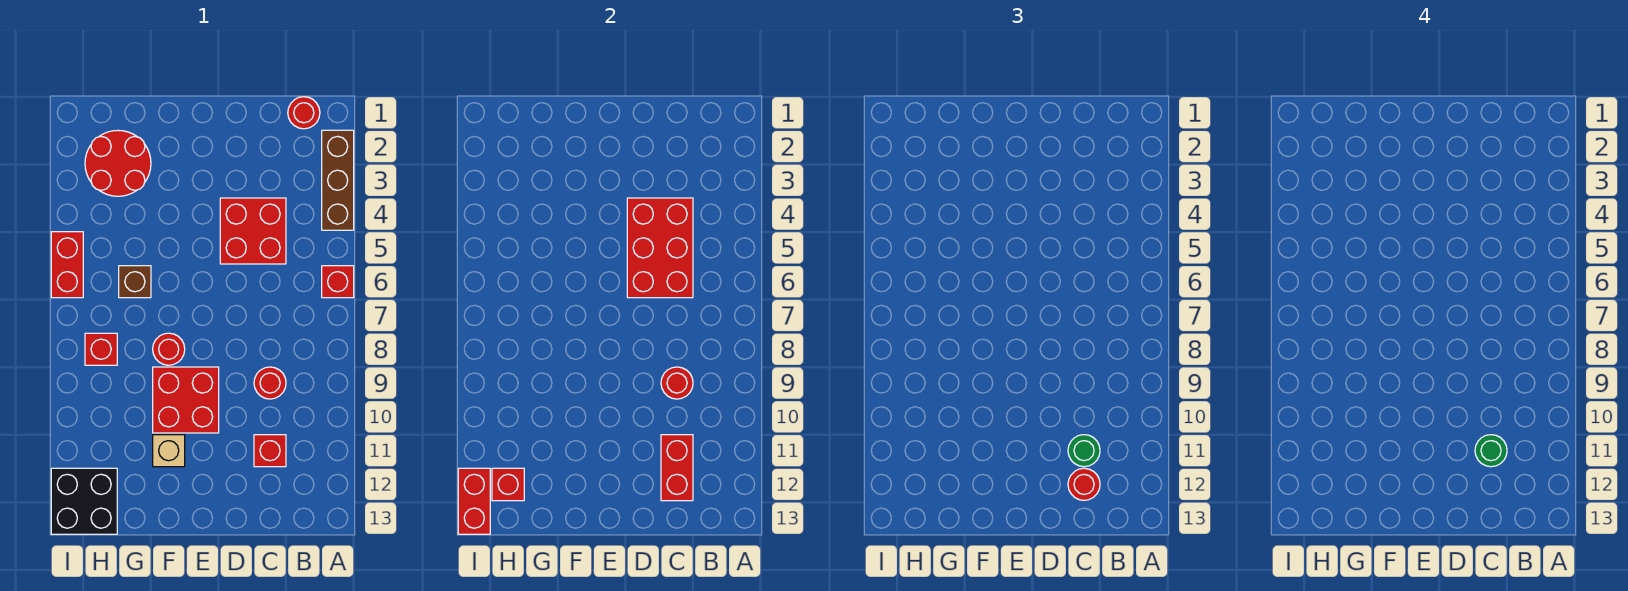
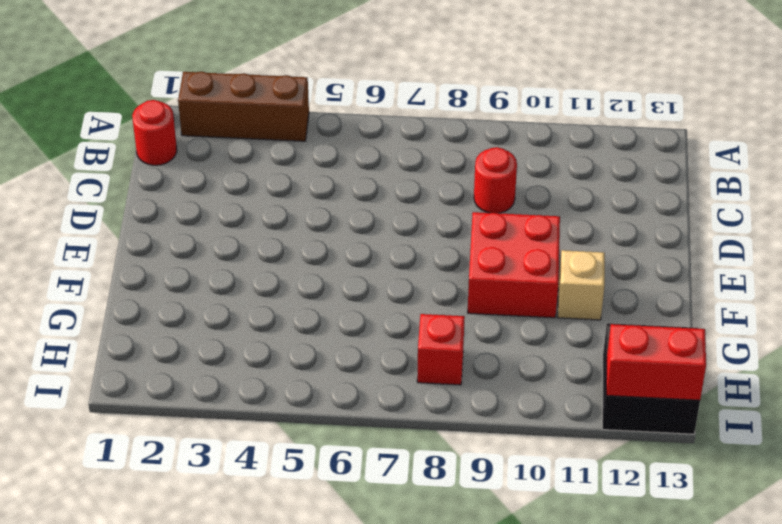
none -> red brick A6 level 1
none -> red brick C4:D5 level 1
none -> red brick C11 level 1

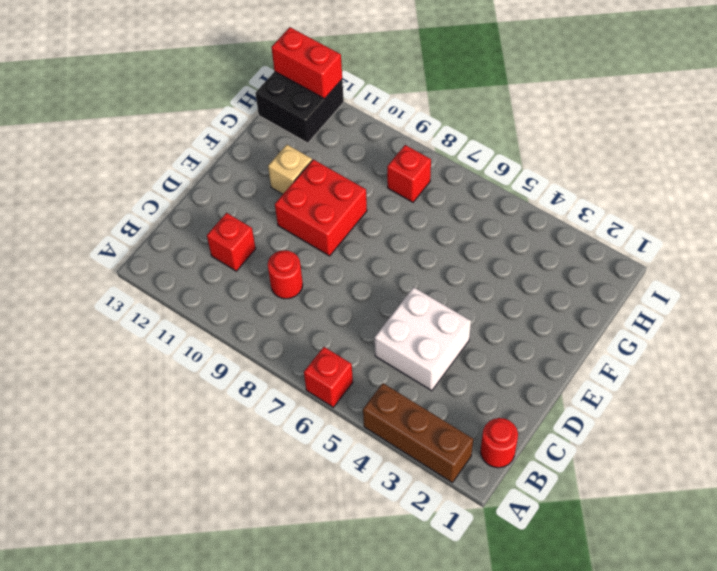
white brick C4:D5 level 1 -> red brick C4:D5 level 1
none -> red round brick F8 level 1
none -> red round brick G2:H3 level 1
none -> brown brick G6 level 1

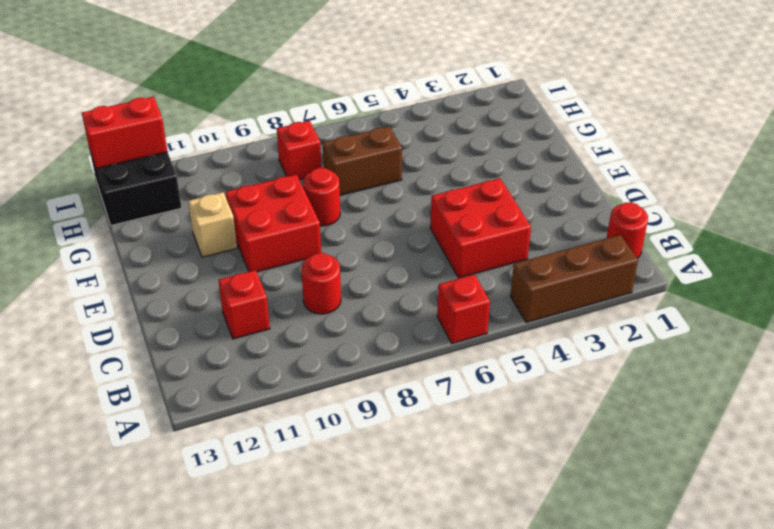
brown brick G6:G7 level 1 -> brown brick G6 level 1
none -> red round brick G2:H3 level 1
none -> red brick I5:I6 level 1
none -> red brick C4:D6 level 2

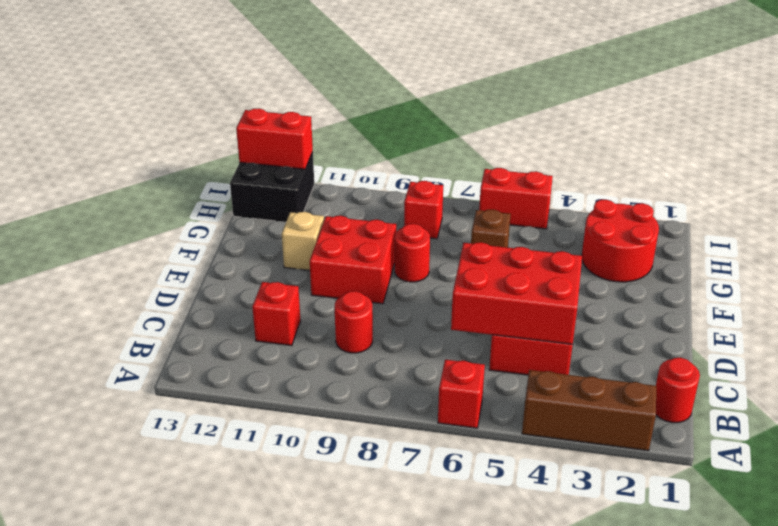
none -> red round brick C9 level 2
none -> red brick C11:C12 level 2
none -> red brick H12 level 2

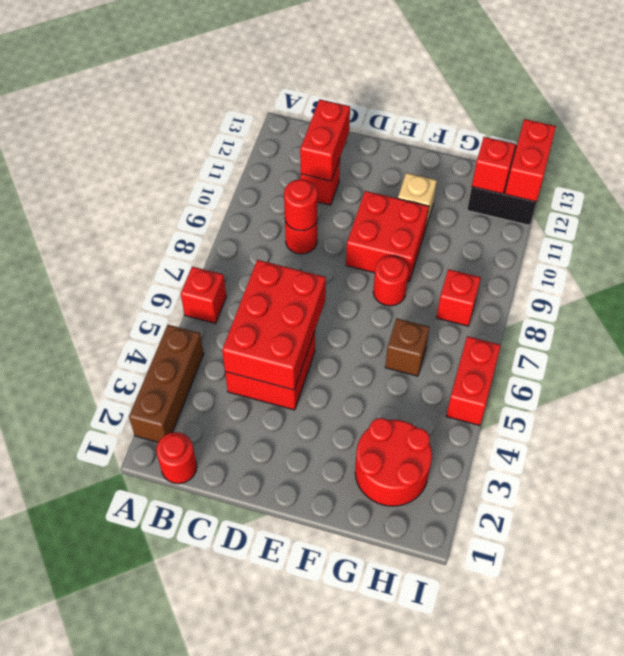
none -> green round brick C11 level 3
none -> red round brick C12 level 3
none -> green round brick C11 level 4

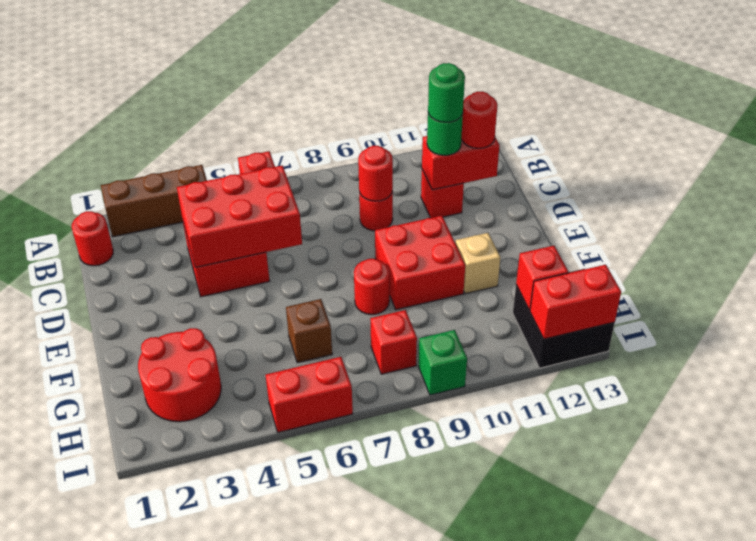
green brick I9 level 1 -> none

